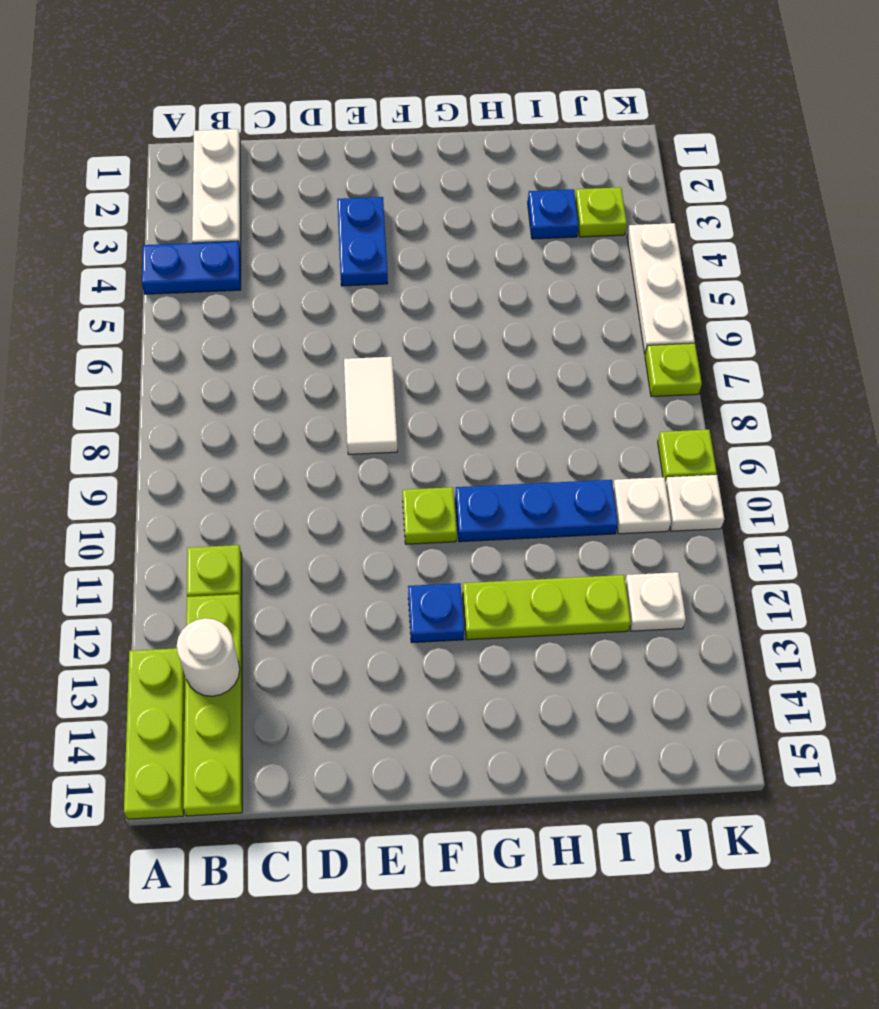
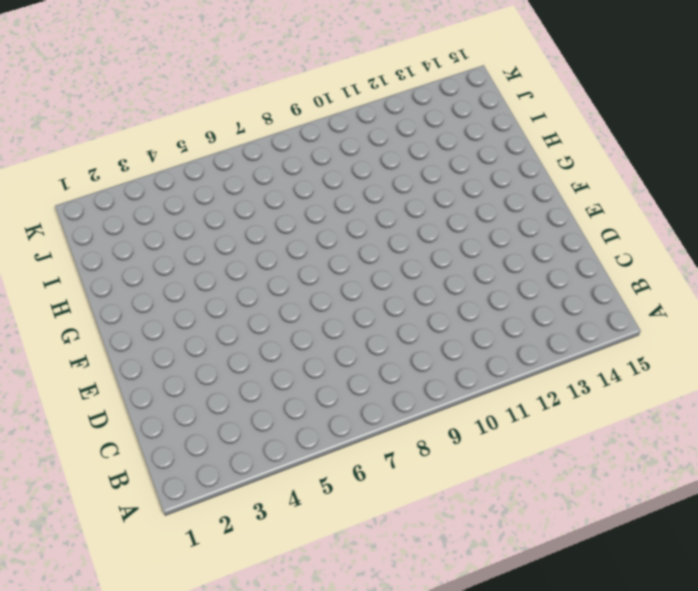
none -> blue plate A4:B4 level 1
none -> lime plate A13:A15 level 1
none -> white plate B1:B3 level 1

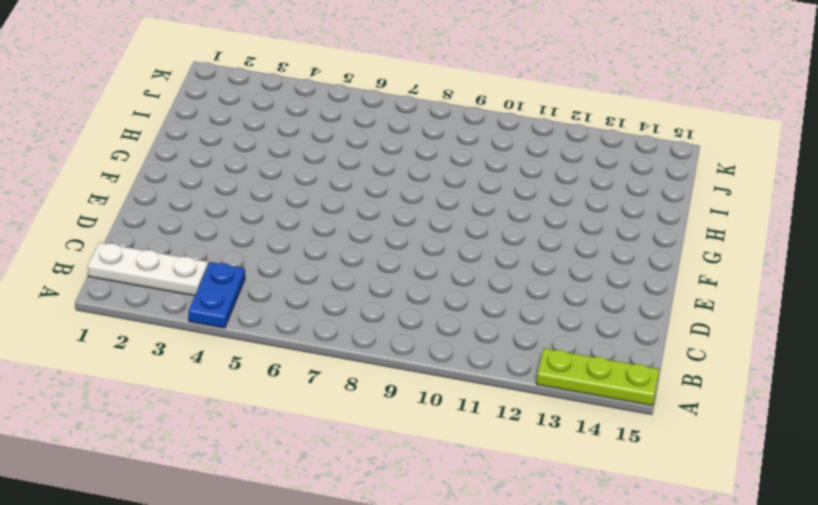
none -> lime plate B11 level 1
none -> lime plate B12:B15 level 1
none -> blue plate E3:E4 level 1

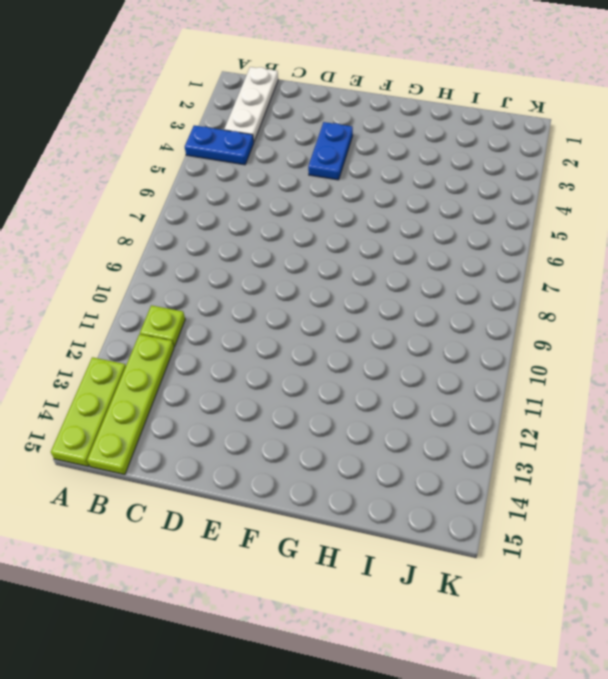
none -> white tile E7:E8 level 1
none -> lime plate F10 level 1
none -> blue plate F12 level 1

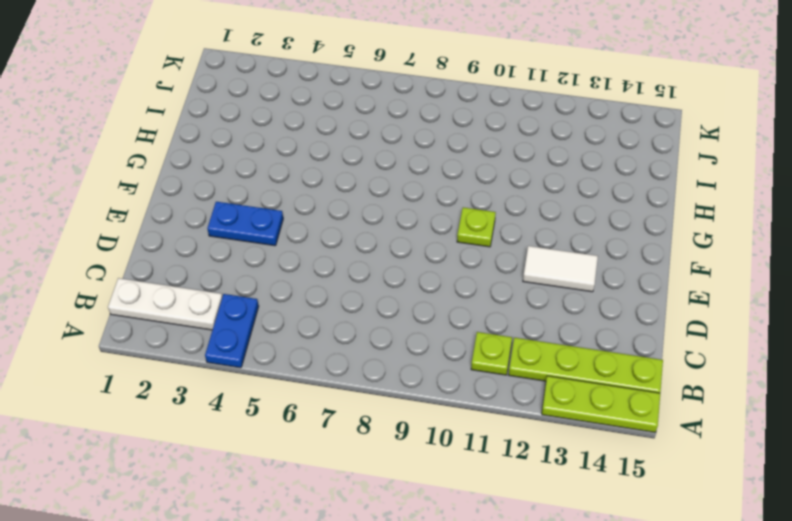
white tile E12:E13 level 1 -> white tile E7:E8 level 1
none -> blue plate F12 level 1
none -> blue plate G10:I10 level 1
none -> lime plate G12:I12 level 1

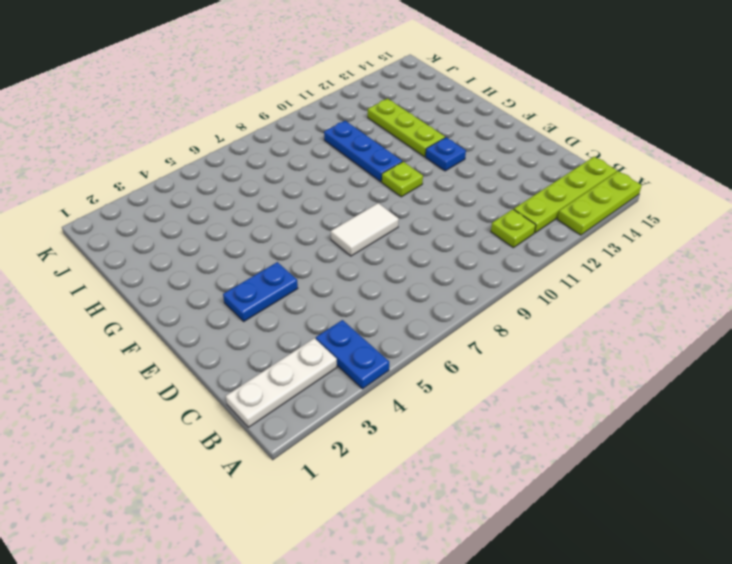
none -> blue plate I3 level 1
none -> lime plate J3 level 1
none -> white plate J10 level 1

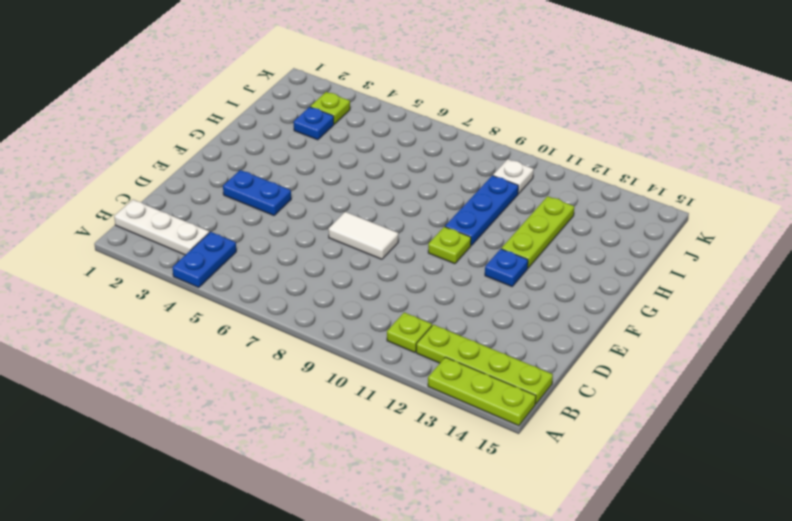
none -> white plate J12 level 1
none -> white plate K4:K6 level 1
none -> lime plate K7 level 1

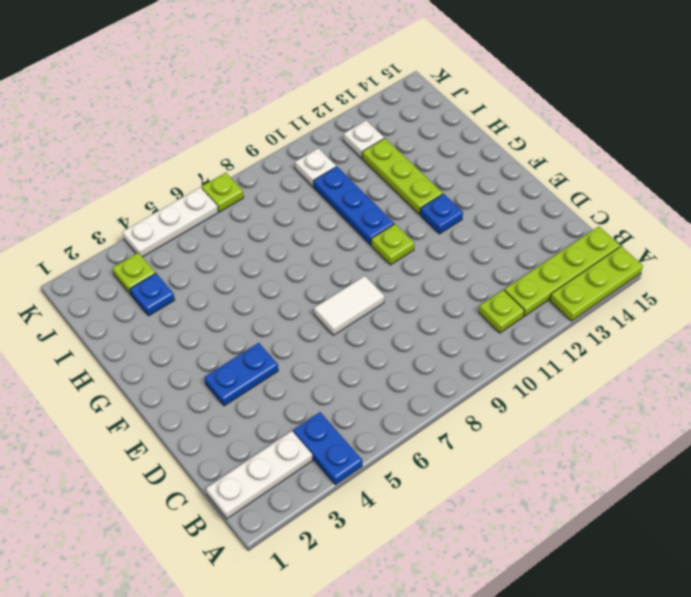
none -> lime plate K9 level 1
none -> white plate K10 level 1
none -> white round brick B13 level 2

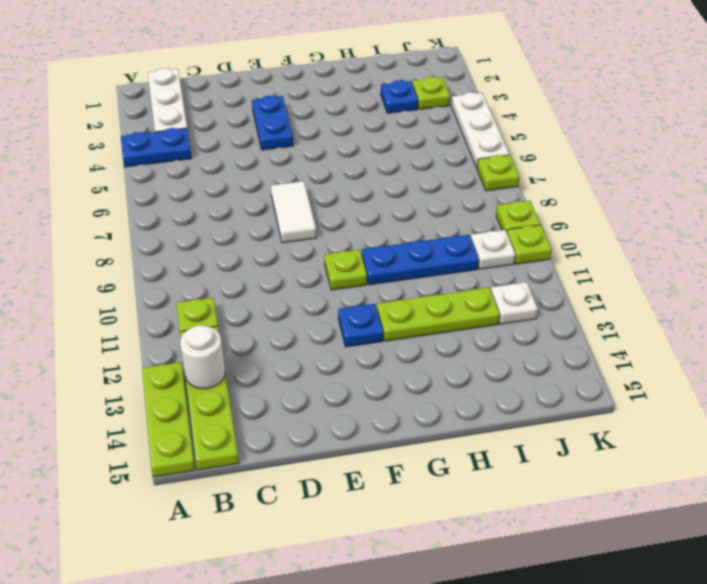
lime plate K10 level 1 -> white plate K10 level 1

